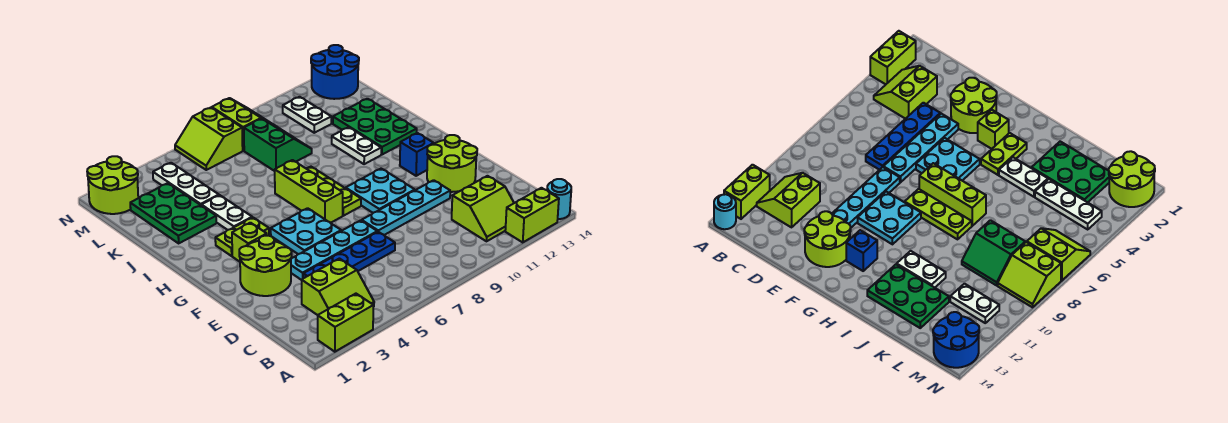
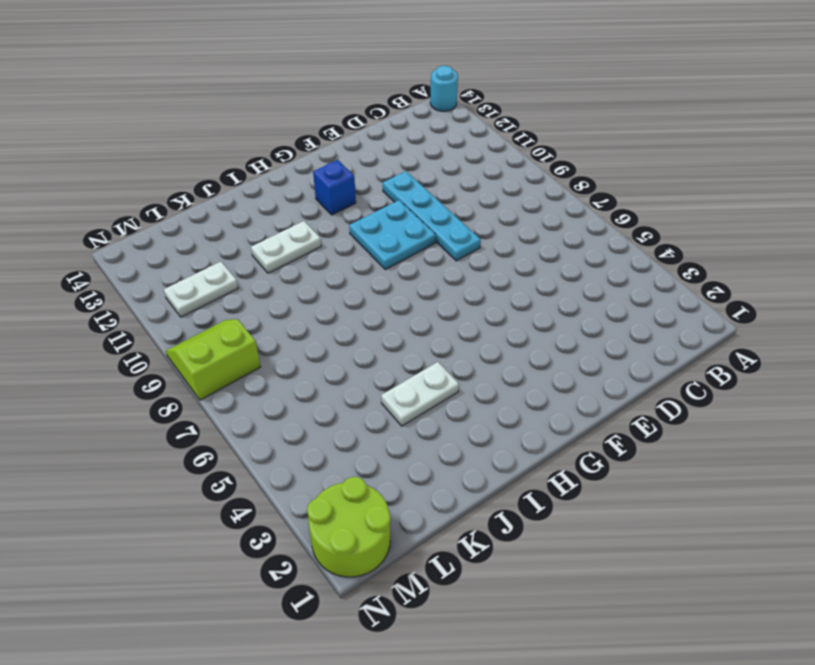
none -> lime brick A2:A3 level 1
none -> lime brick A12:A13 level 1
none -> lime slope B3:C4 level 1 top C

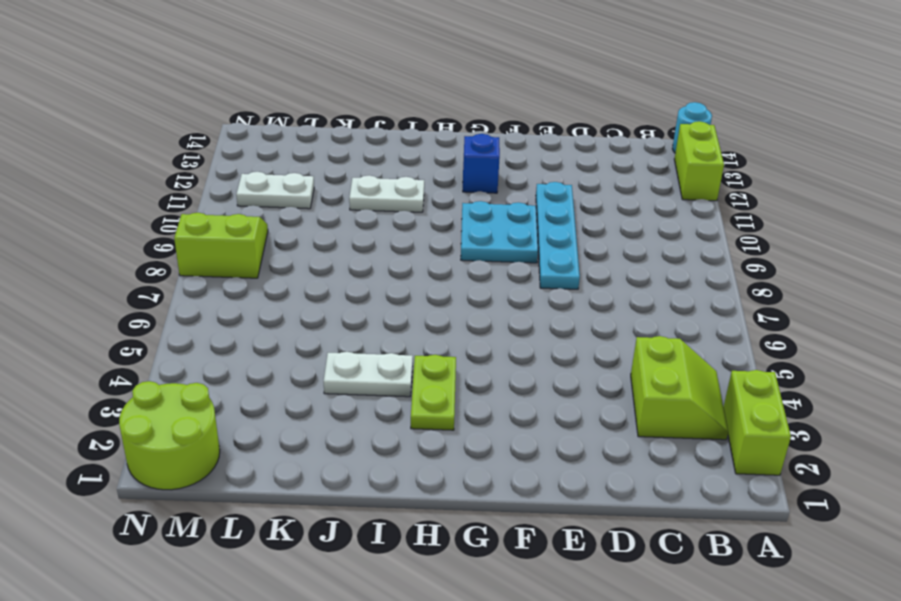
none -> lime slope B11:C12 level 1 top C
none -> blue plate D4:D7 level 1
none -> lime round brick E2:F3 level 1

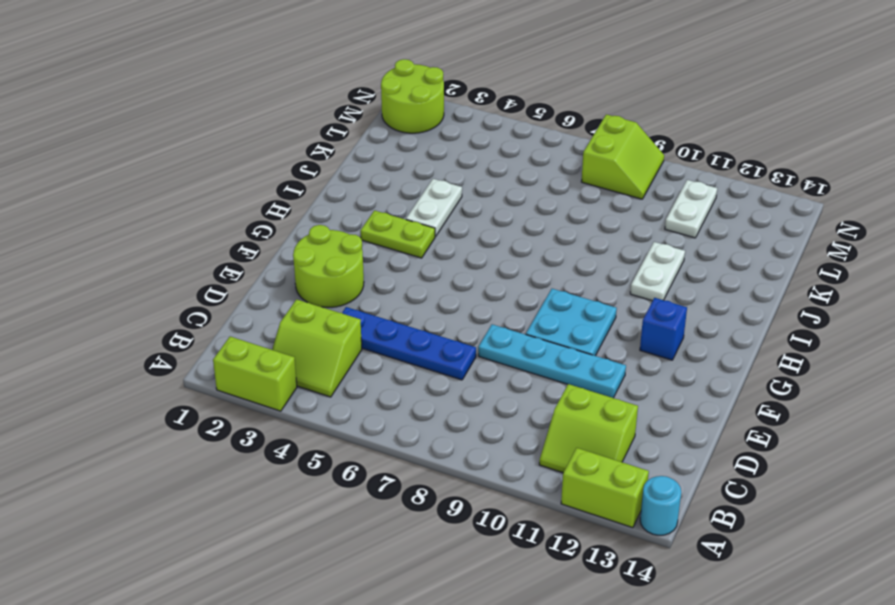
none -> cyan plate E4:E7 level 1
none -> lime round brick E12:F13 level 1
none -> cyan plate F5:G6 level 1

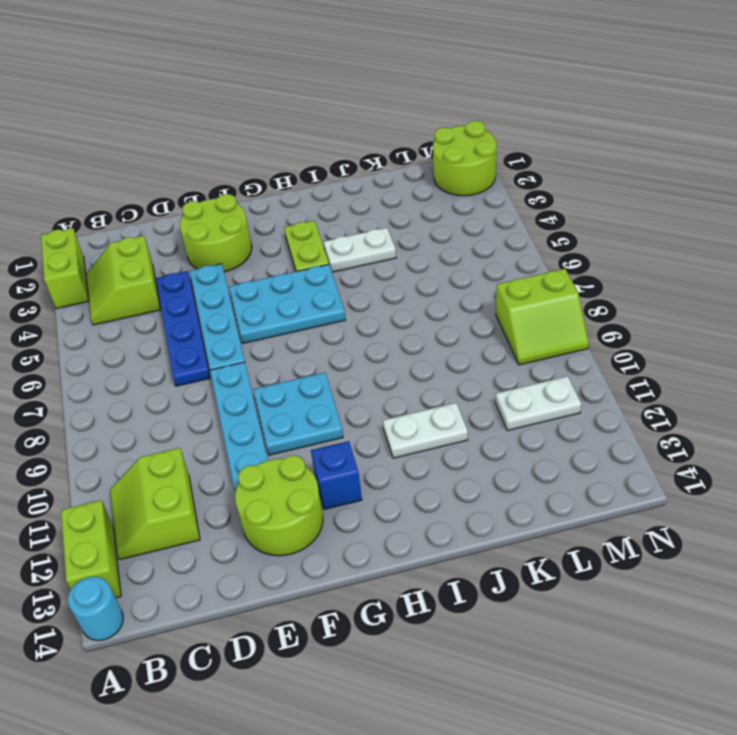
cyan plate F5:H6 level 1 -> cyan plate F5:G6 level 1
none -> lime brick G3 level 1
none -> lime brick G7:I7 level 1
none -> lime plate G8:I8 level 1

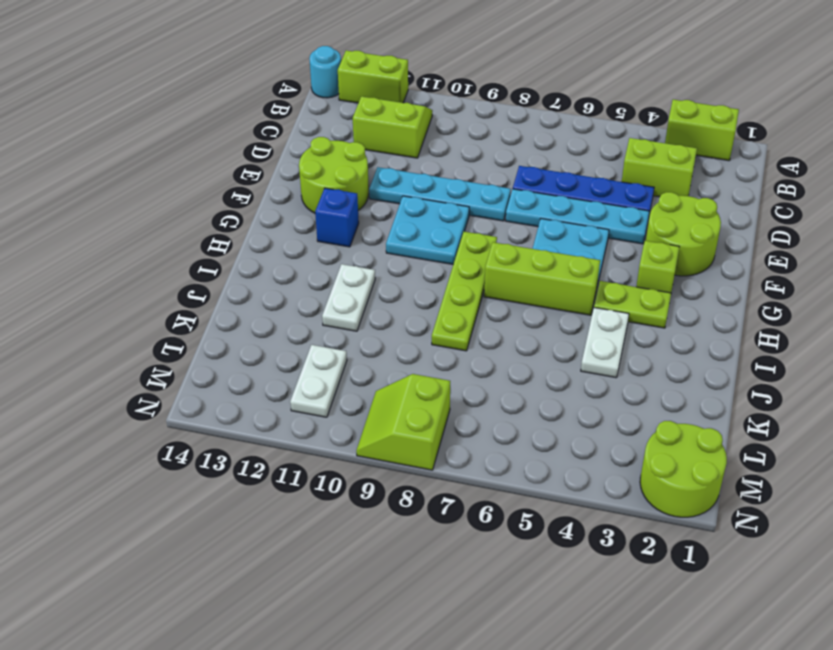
lime plate G8:J8 level 1 -> lime plate G8:I8 level 1
lime brick H5:H7 level 1 -> lime brick G7:I7 level 1
none -> green plate I12:K13 level 1
none -> green plate J2:L3 level 1
none -> white plate K4:M4 level 1

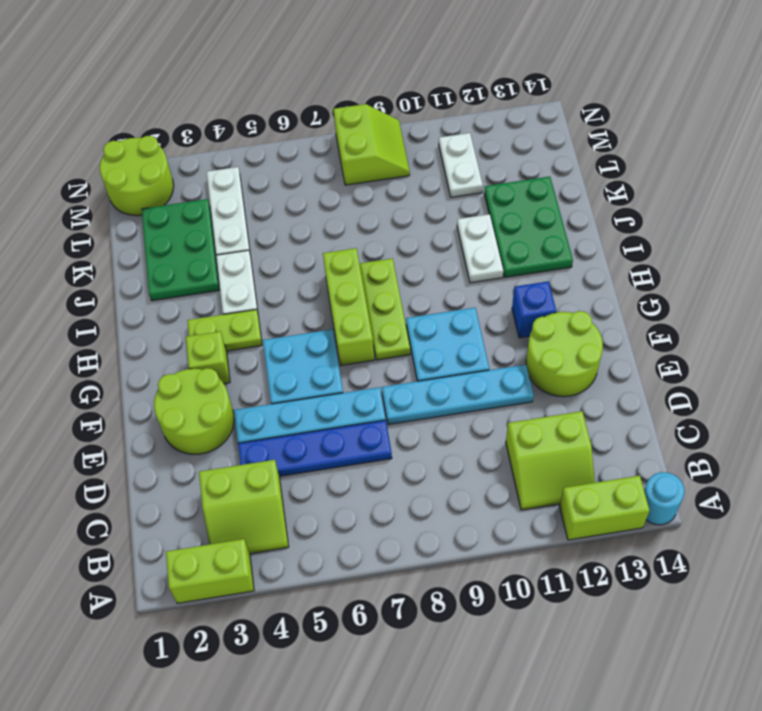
none -> green slope K8:L9 level 1 top 8
none -> lime slope M6:N7 level 1 top 7
none -> blue round brick M13:N14 level 1

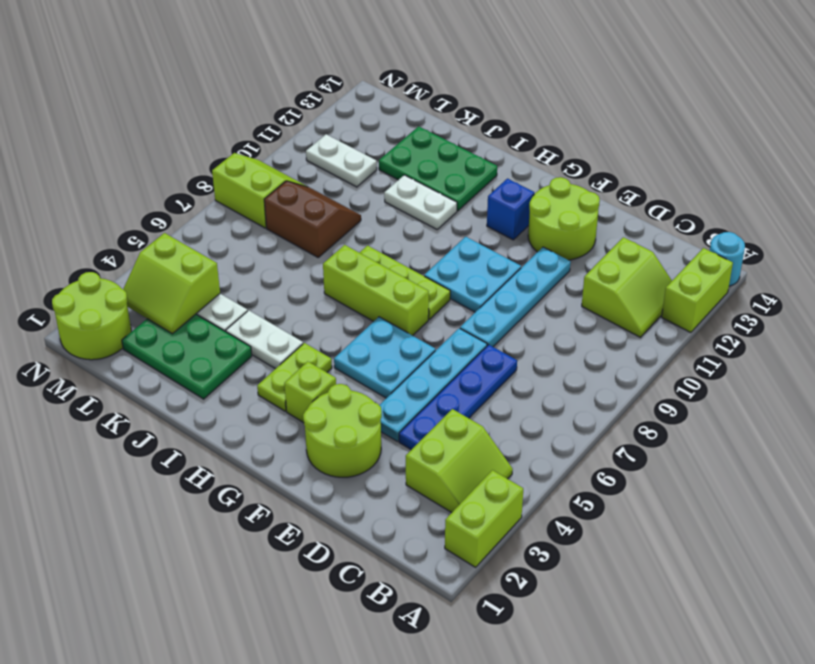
brown slope K8:L9 level 1 top 8 -> green slope K8:L9 level 1 top 8
lime slope L3:M4 level 2 top 4 -> lime slope M6:N7 level 1 top 7
none -> blue round brick M13:N14 level 1

